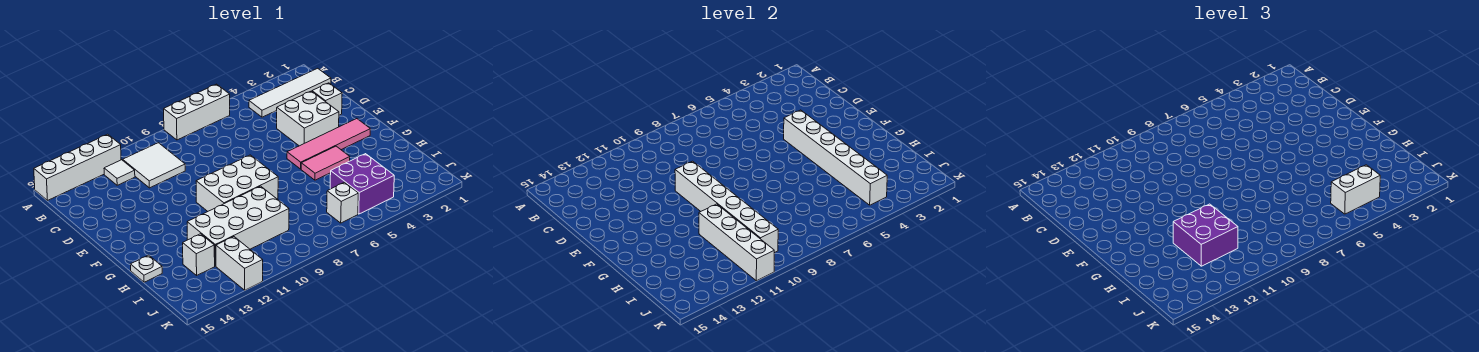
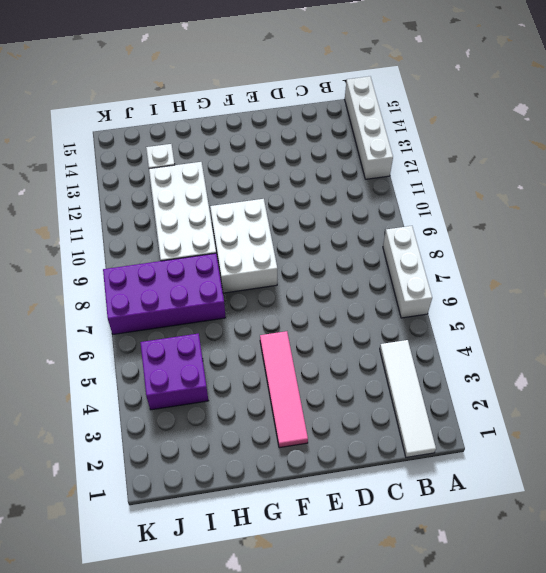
purple brick H7:K8 level 1 -> none
none -> white tile B10:C11 level 1
none -> white tile B12 level 1
none -> white brick D2 level 1

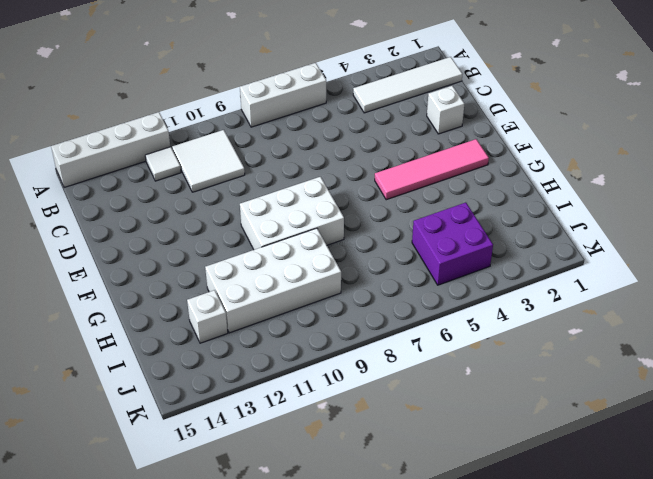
none -> white brick D3:E4 level 1
none -> pink tile G4:G5 level 1
none -> white plate H15 level 1

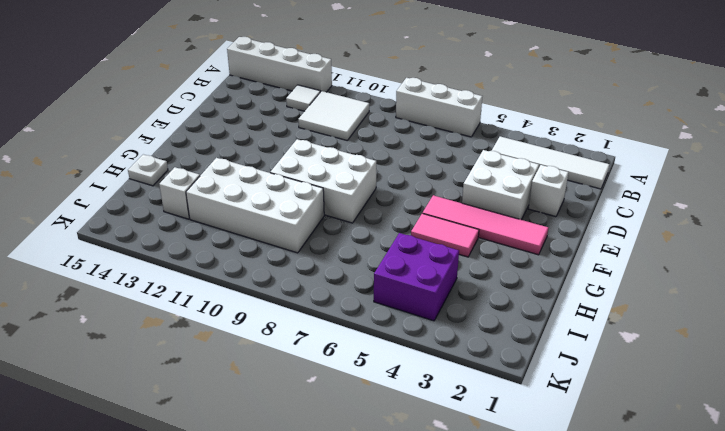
none -> white brick J6 level 1
none -> white brick J12:K12 level 1
none -> white brick E4:J4 level 2

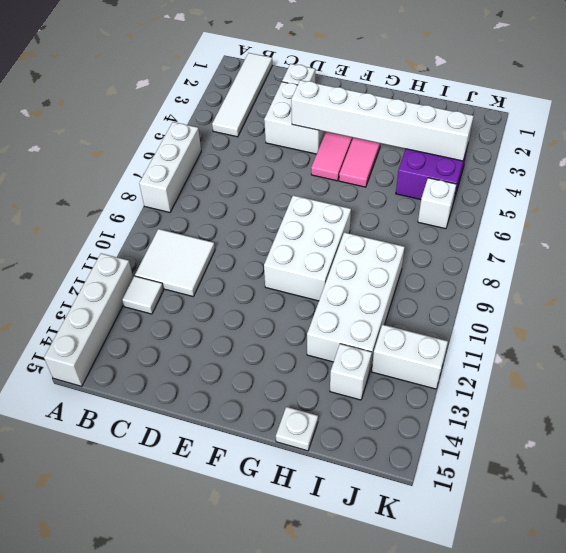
none -> white brick E10:J10 level 2
none -> white brick H11:K11 level 2
none -> purple brick H11:I12 level 3

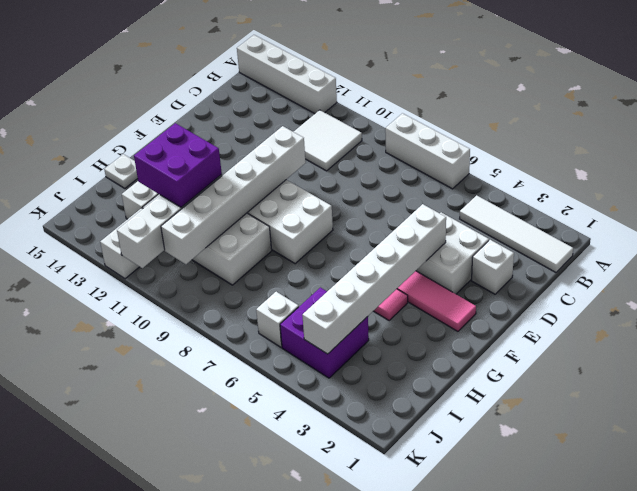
none -> white tile B12 level 1
none -> white brick J4:J5 level 3

